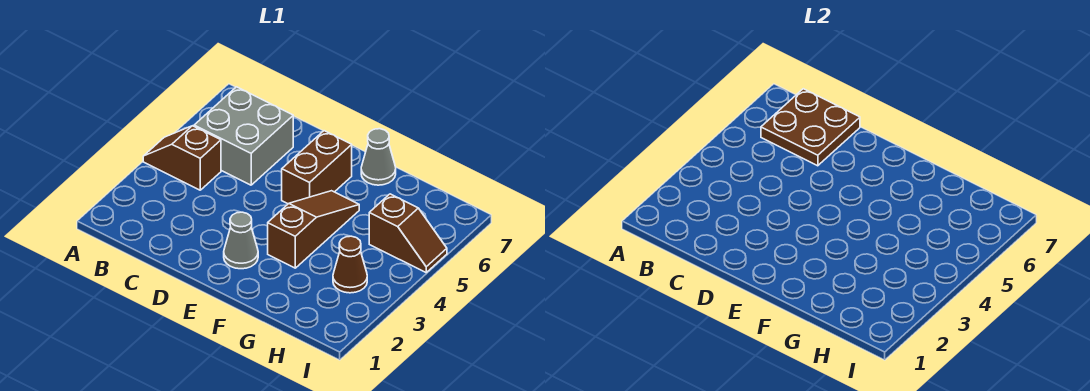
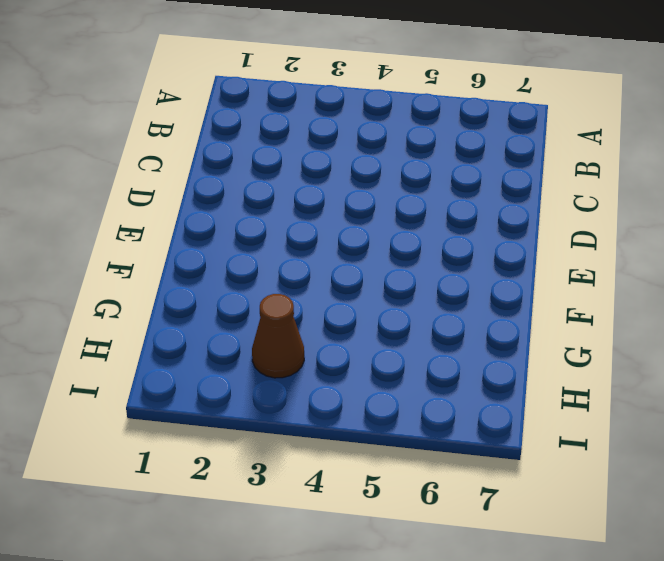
none -> brown slope A4:B4 level 1 top B
none -> grey brick B5:C6 level 1

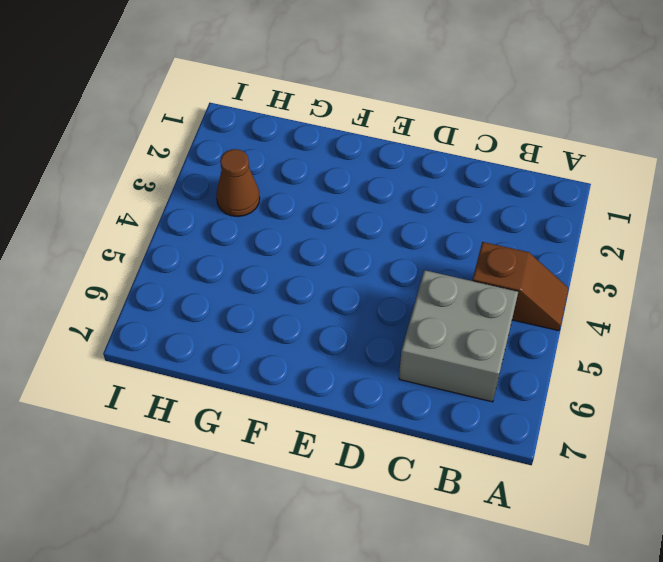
none -> grey cone E2 level 1
none -> brown brick E5:E6 level 1

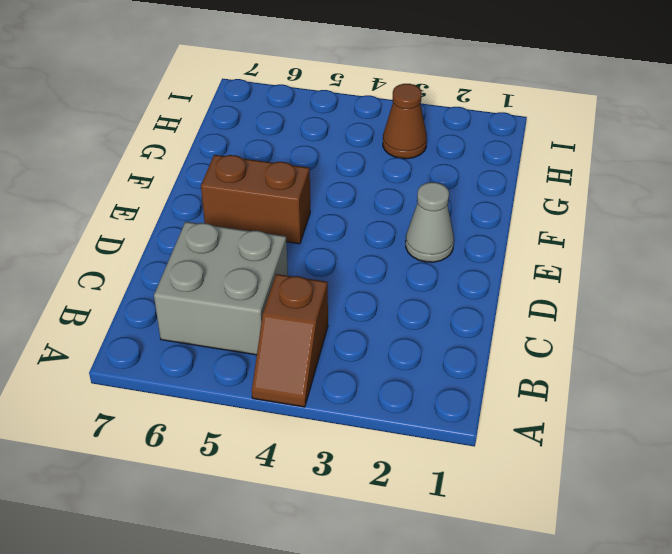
none -> brown slope F3:F5 level 1 top 3
none -> grey cone F7 level 1

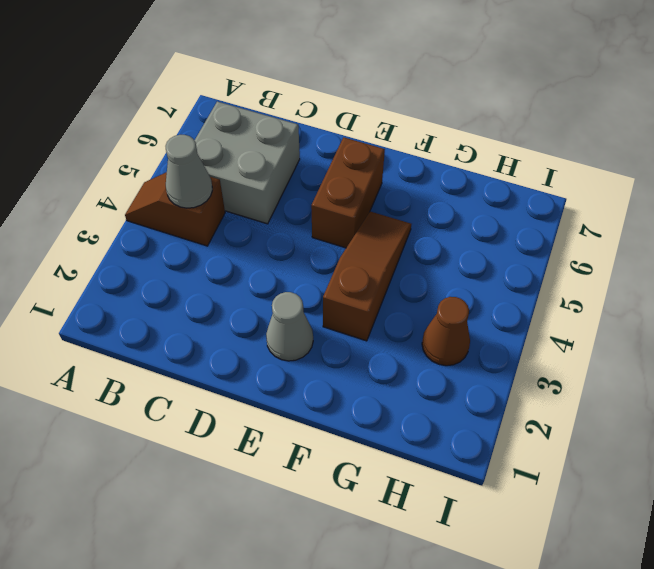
grey cone B4 level 2 -> grey cone F7 level 1
none -> brown slope H5:I5 level 1 top H
none -> brown plate B6:C7 level 2

